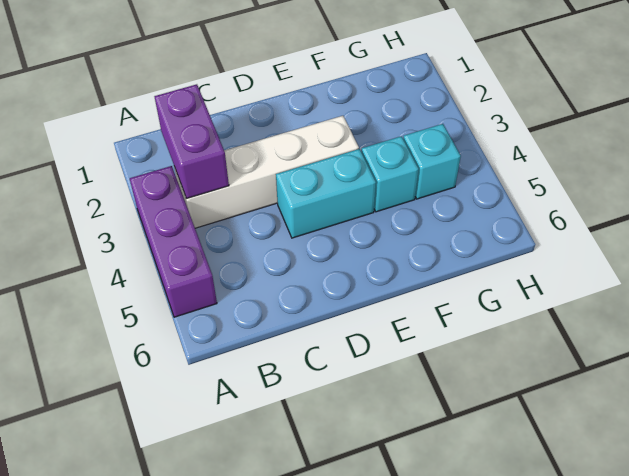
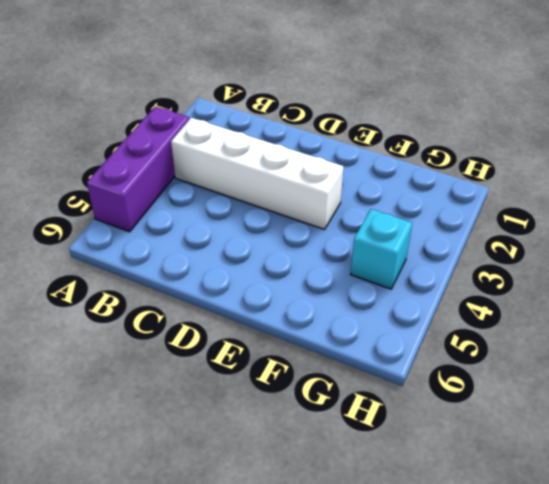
none -> cyan brick D4:E4 level 1
none -> cyan brick F4 level 1

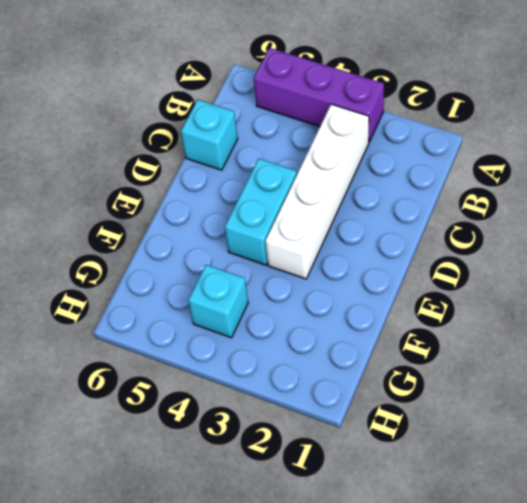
cyan brick C6 level 1 -> cyan brick F4 level 1
none -> purple brick B2:B3 level 2

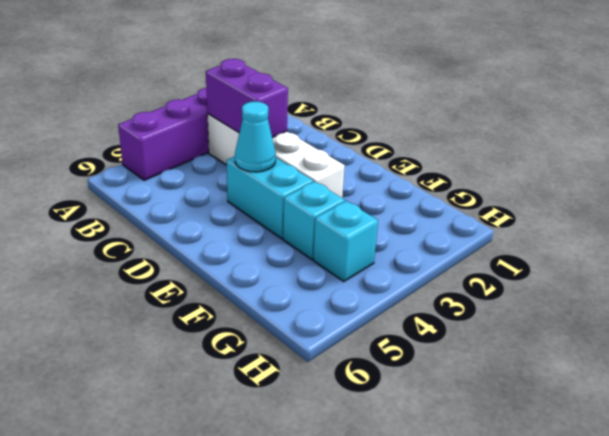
purple brick B3:C3 level 2 -> purple brick B2:B3 level 2
cyan cone D4 level 2 -> none

